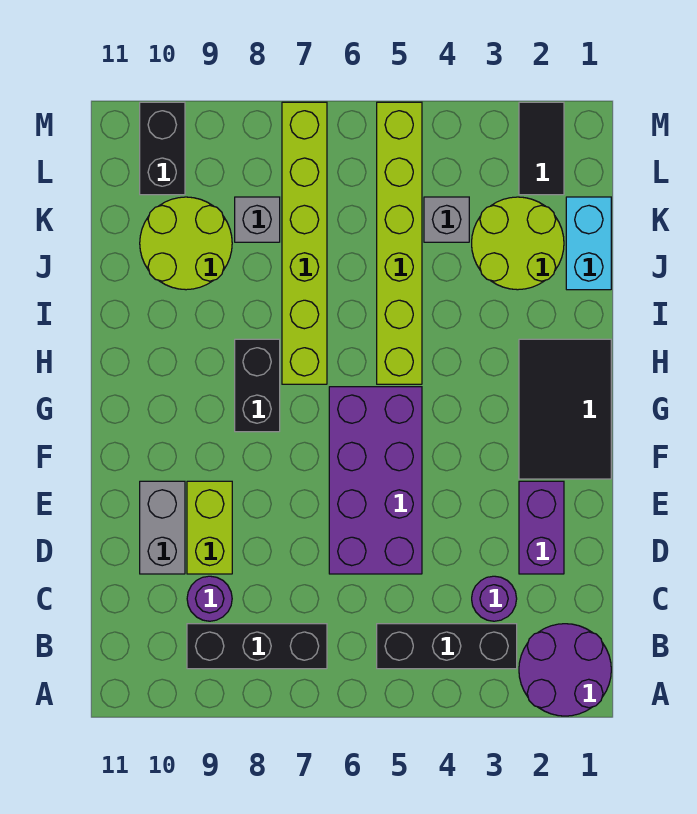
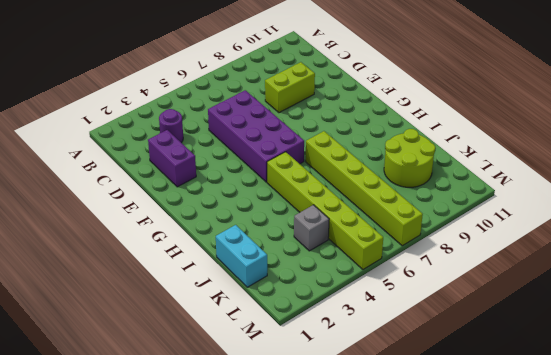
lime brick D8:D9 level 1 -> lime brick D9:E9 level 1
none -> purple round brick A1:B2 level 1
none -> black brick B3:B5 level 1
none -> black brick B7:B9 level 1

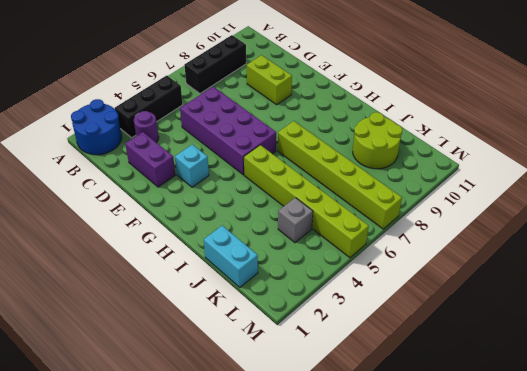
blue round brick A1:B2 level 1 -> purple round brick A1:B2 level 1
cyan brick F3 level 1 -> none
none -> purple round brick C9 level 1
none -> grey brick D10:E10 level 1
none -> black tile F1:H2 level 1

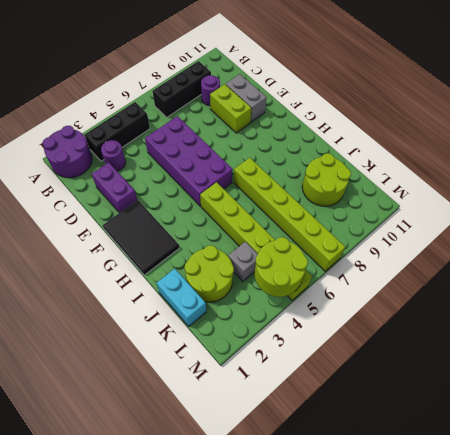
lime round brick L4:M5 level 2 -> none
none -> black brick G8:H8 level 1
none -> grey brick K8 level 1
none -> black tile L2:M2 level 1

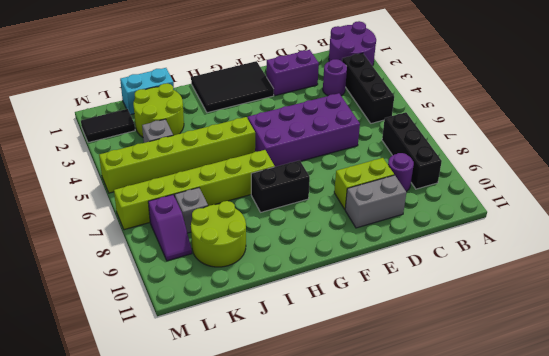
purple slope L8:L9 level 1 top 8 -> none
none -> black brick L10:M10 level 1

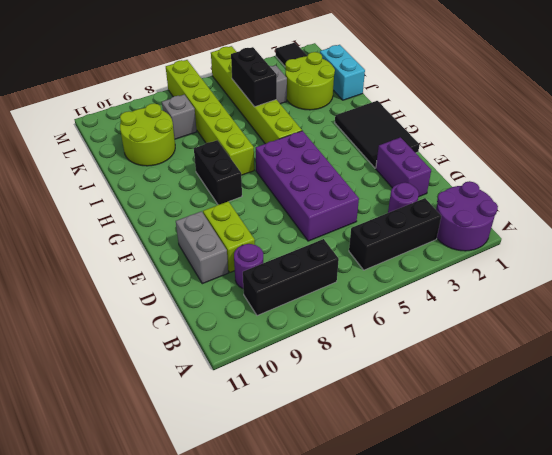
black brick J5:K5 level 2 -> black brick L10:M10 level 1

